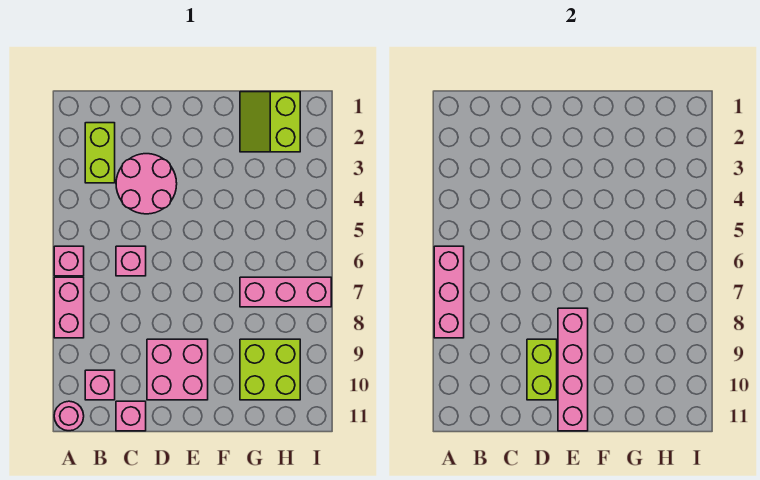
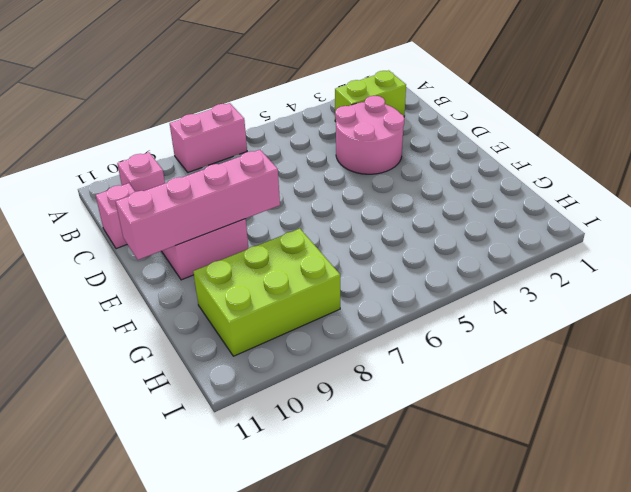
lime brick G8:H10 level 1 -> lime brick G9:H10 level 1
none -> pink brick A6 level 1
none -> pink round brick A11 level 1
none -> pink brick C6 level 1

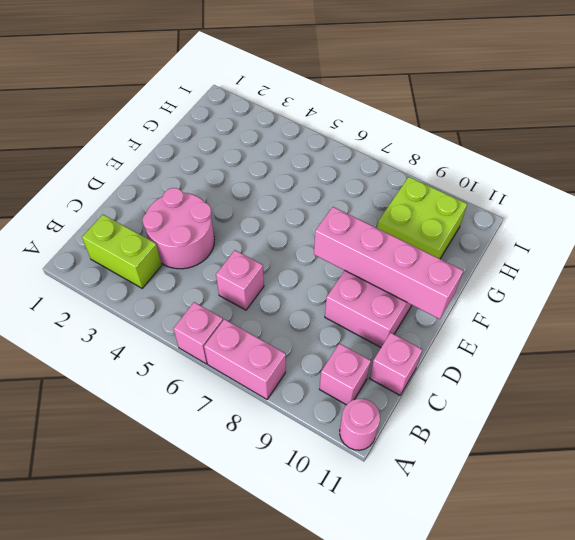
none -> lime slope G1:H2 level 1 top H
none -> pink brick G7:I7 level 1
none -> pink brick A6:A8 level 2

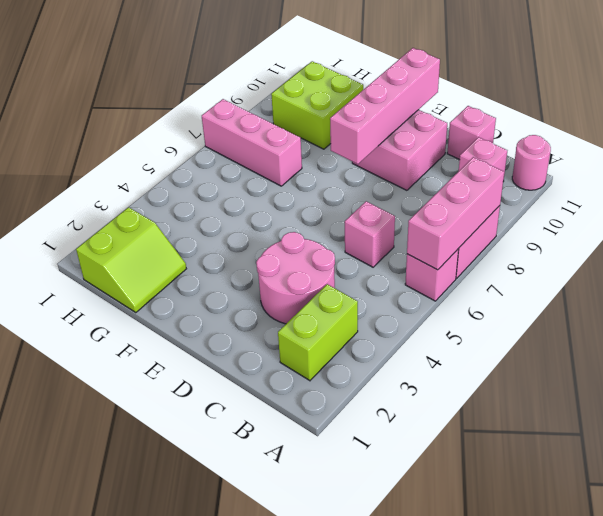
none -> lime brick D9:D10 level 2

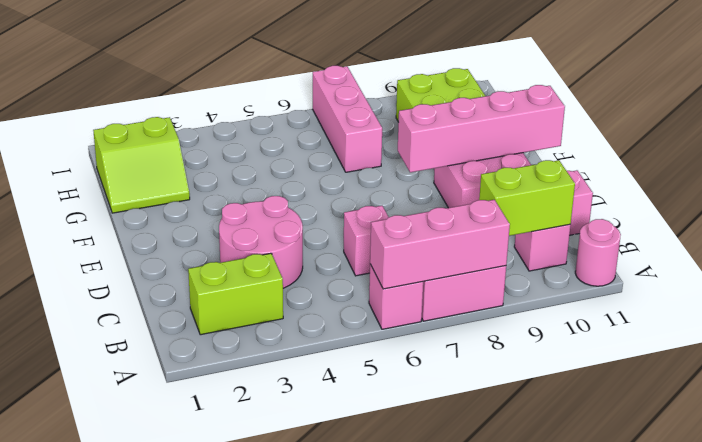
lime brick B9:B10 level 2 -> lime brick D9:D10 level 2

